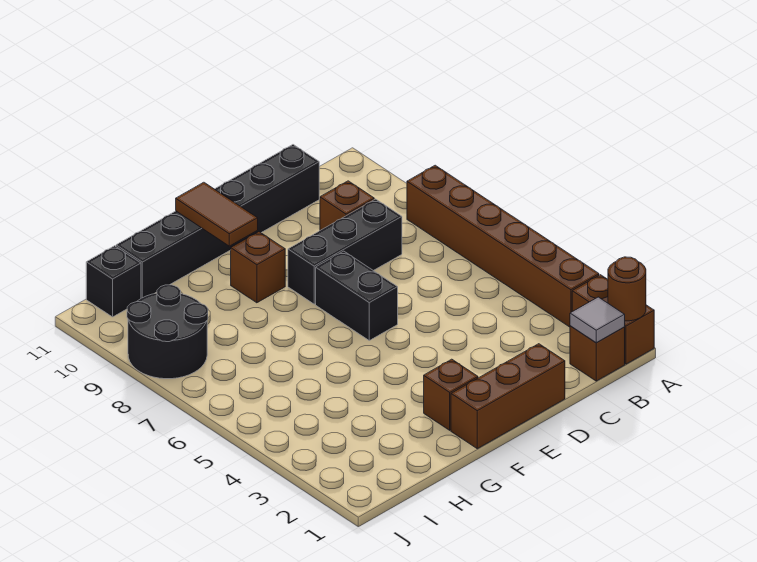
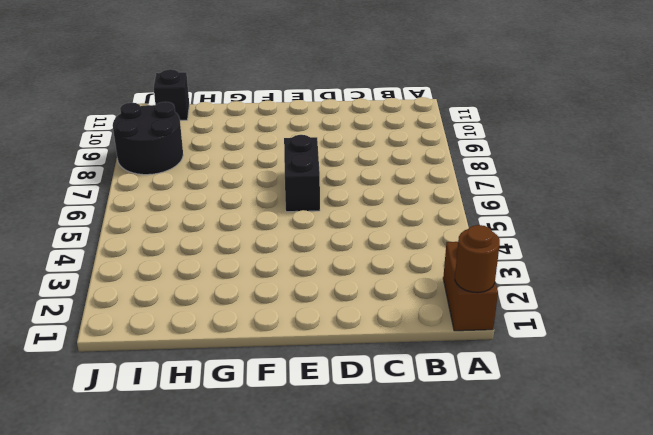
none -> brown brick A3:A8 level 1
none -> brown brick B1 level 1
none -> black brick C8:E8 level 1

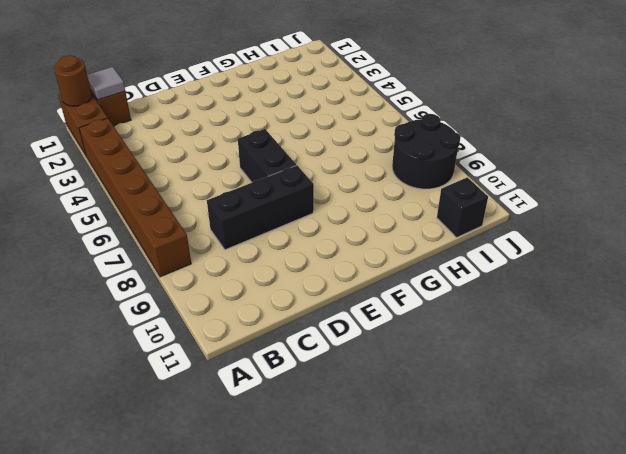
none -> brown brick C9 level 1
none -> black brick C11:H11 level 1
none -> brown brick D1:F1 level 1

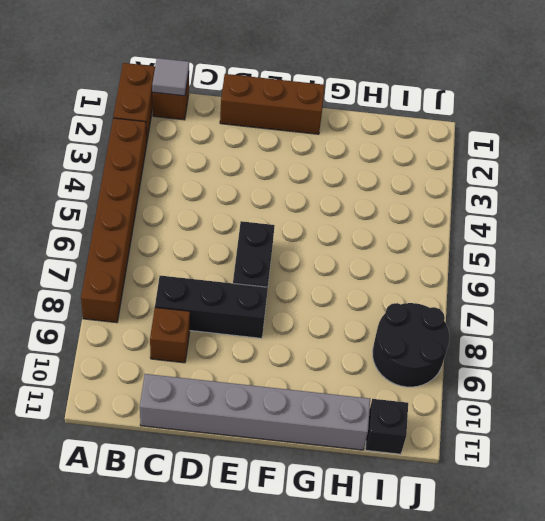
grey brick C11:H11 level 1 -> black brick C11:H11 level 1
none -> brown brick F2 level 1
none -> brown brick F9 level 1
none -> brown round brick A1 level 2

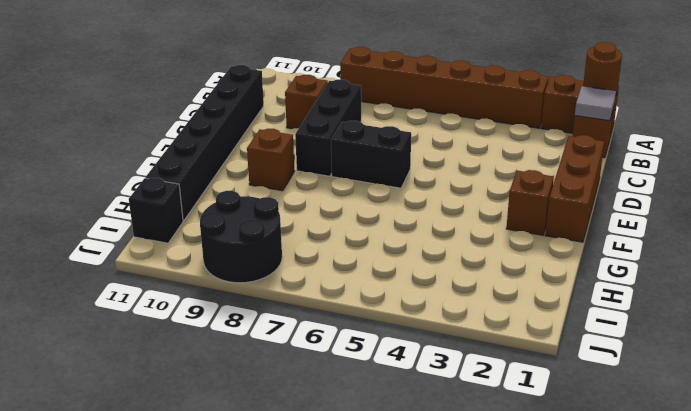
none -> brown tile F10:F11 level 2

